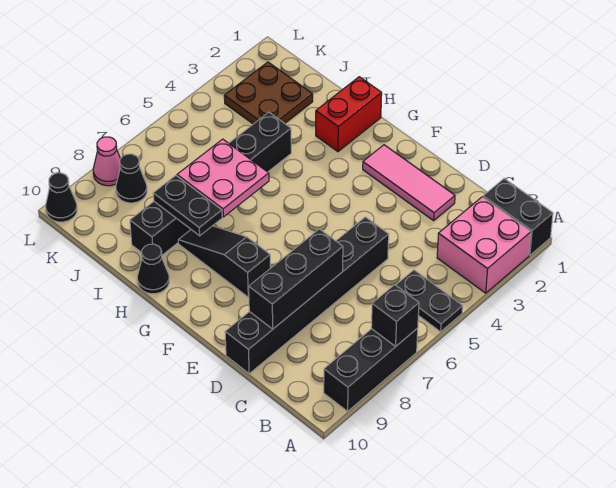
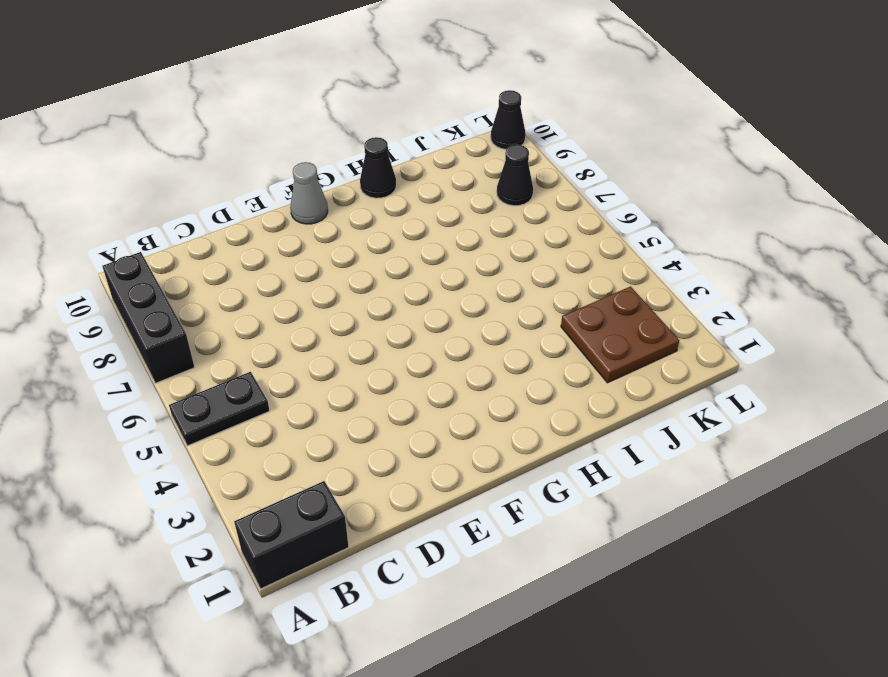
grey cone F10 level 1 -> none
none -> pink brick A2:B3 level 1
none -> pink tile D2:F2 level 1
none -> black brick D5:D10 level 1

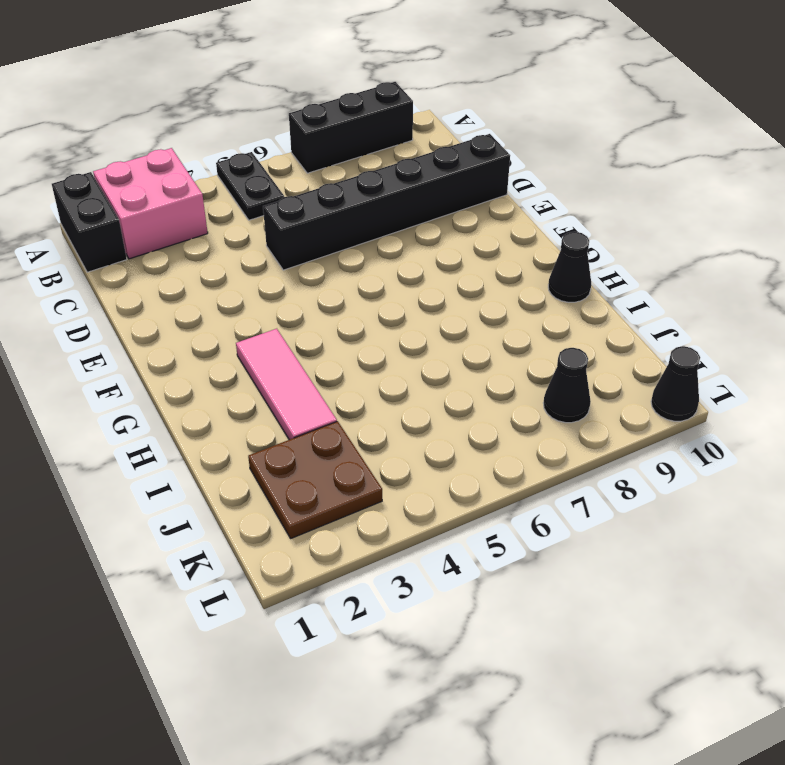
pink tile G3:I3 level 1 -> pink tile D2:F2 level 1
none -> black slope F8:H8 level 1 top F
none -> red brick H1:H2 level 1
none -> black brick I4:I9 level 1

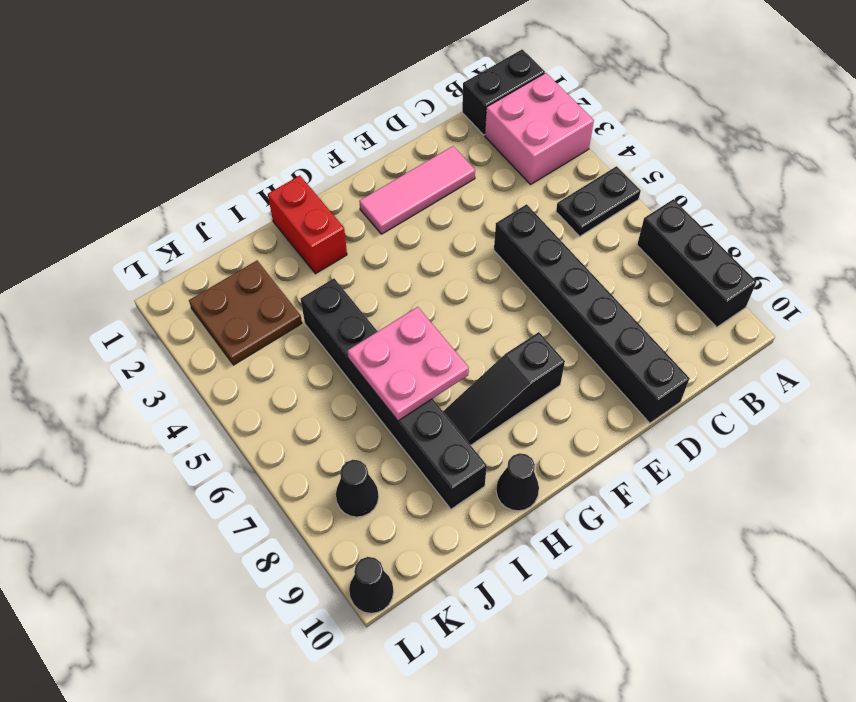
none -> pink cone L8 level 1
none -> black brick A7 level 2
none -> black brick D7:D9 level 2

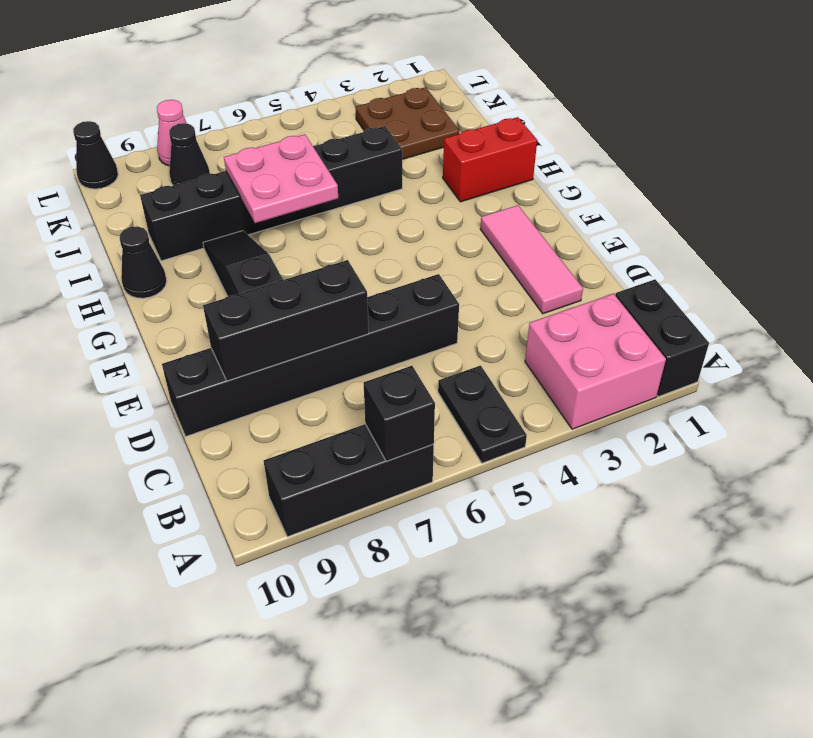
none -> black plate H8:I8 level 2

